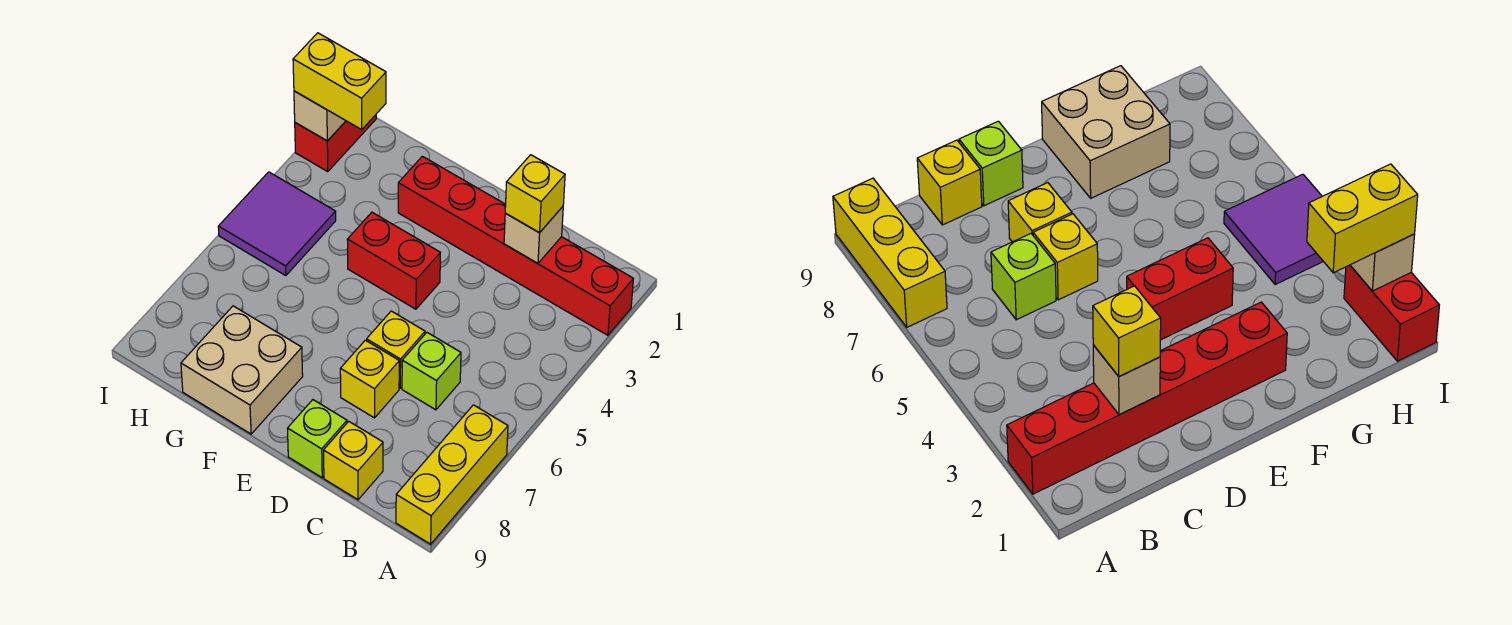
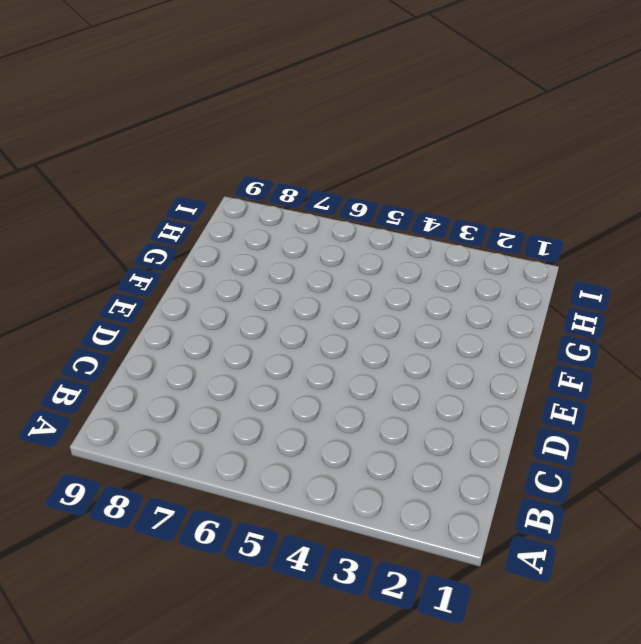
none -> red brick A2:F2 level 1
none -> yellow brick A7:A9 level 1
none -> lime brick C6 level 1

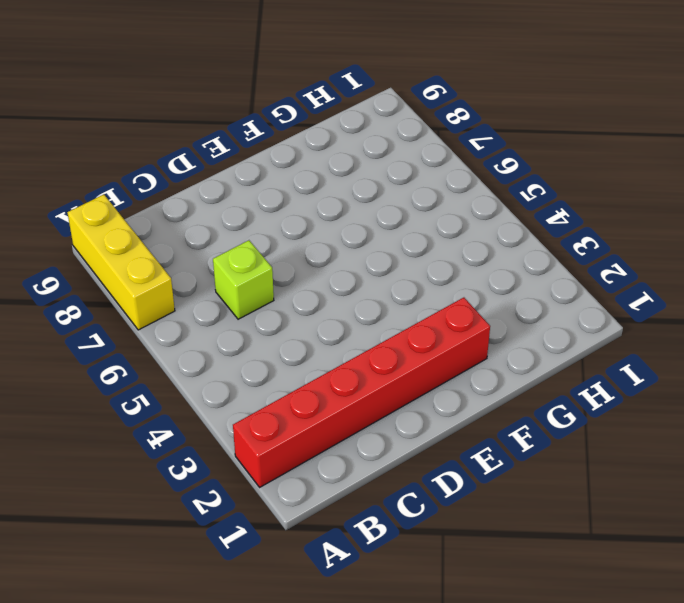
none -> yellow brick C9 level 1
none -> yellow brick D6 level 1
none -> yellow brick D7 level 1

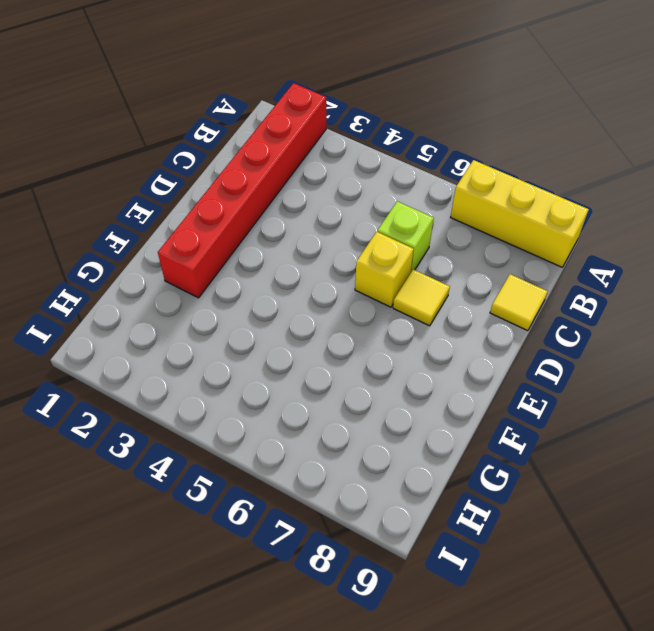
yellow tile C9 level 1 -> yellow brick C9 level 1
yellow tile D7 level 1 -> yellow brick D7 level 1
none -> lime brick D9 level 1
none -> red brick E4:F4 level 1
none -> tan brick F8:G9 level 1

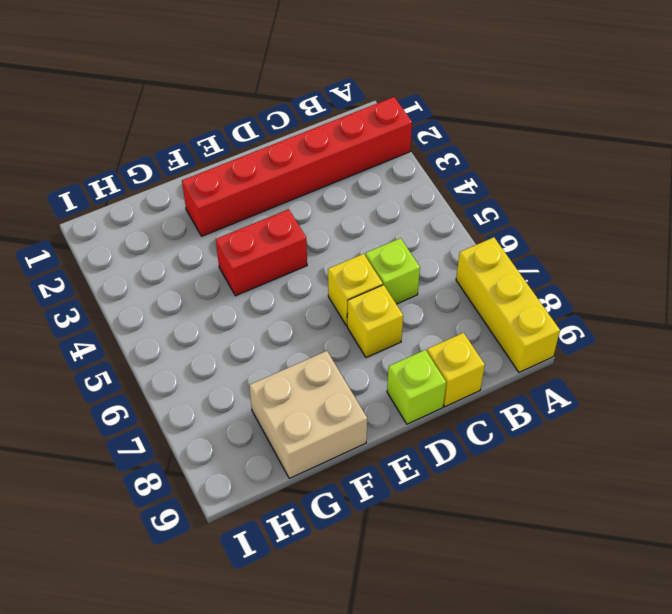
none -> purple tile H4:I5 level 1
none -> red brick I1:I2 level 1
none -> tan brick C2 level 2

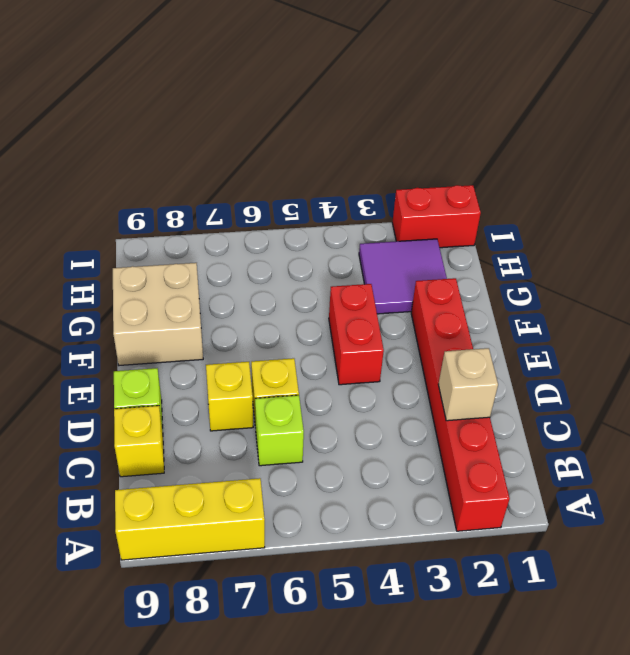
purple tile G2:H3 level 1 -> purple tile H4:I5 level 1
none -> tan brick I2 level 2
none -> yellow brick C2 level 3
none -> yellow brick H2:I2 level 3

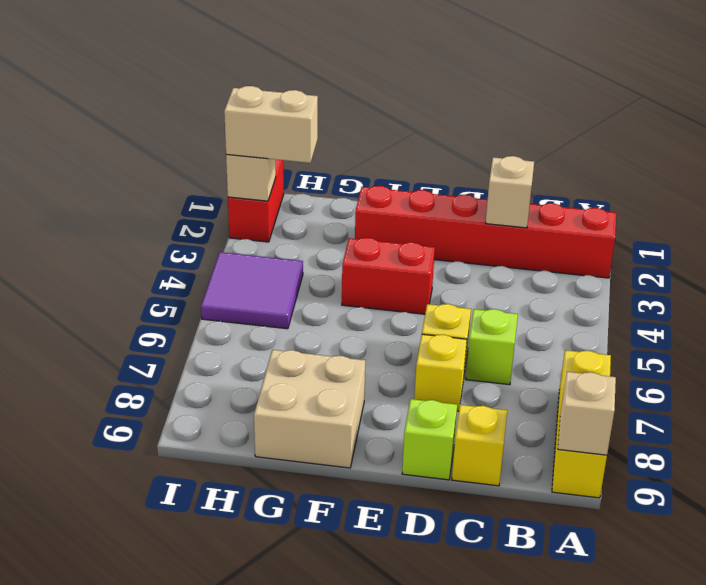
tan brick A9 level 2 -> none
tan brick H2:I2 level 3 -> yellow brick H2:I2 level 3
none -> yellow brick C2 level 3

